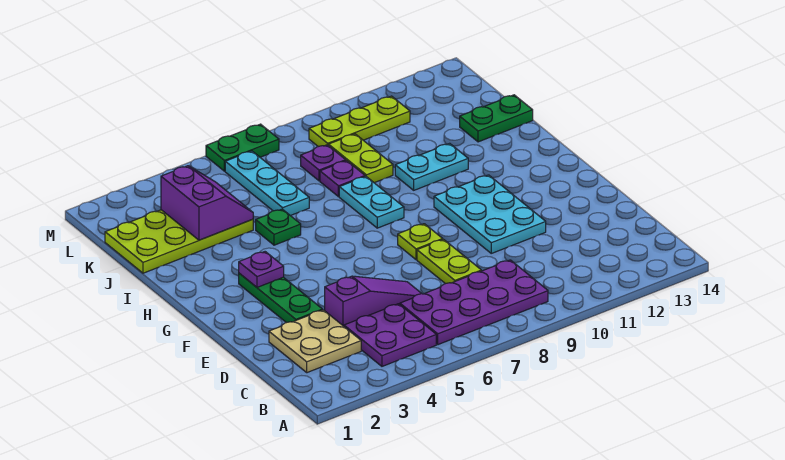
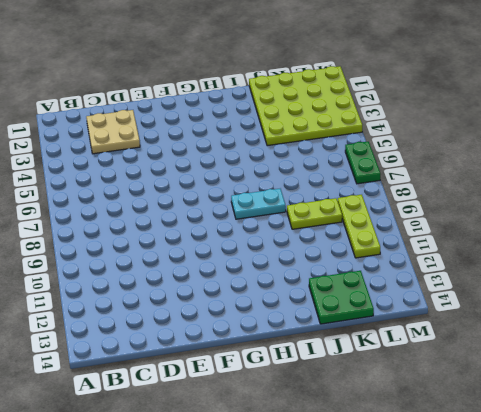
lime plate J1:M4 level 1 -> lime plate J1:K4 level 1
green plate J13:K14 level 1 -> green plate J13:J14 level 1
none -> purple plate B4:C5 level 1
none -> purple plate B6:C9 level 1
none -> purple slope D4:D6 level 1 top 4

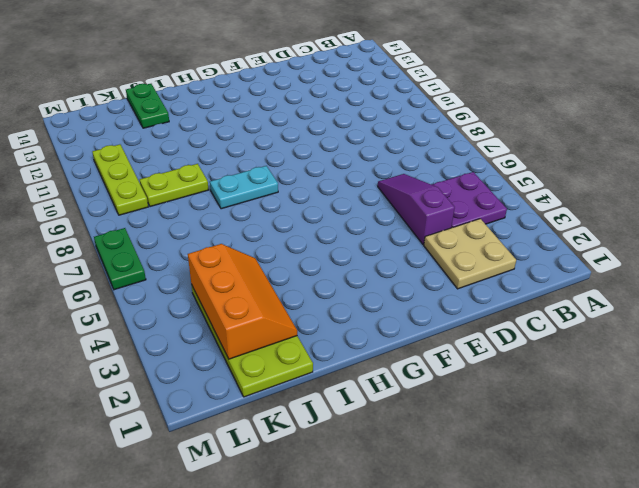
orange slope J2:K4 level 2 top K -> purple slope J3:K4 level 2 top 3
none -> purple plate B6:C9 level 1
none -> lime plate D8:E8 level 1
none -> green plate E3:G3 level 1

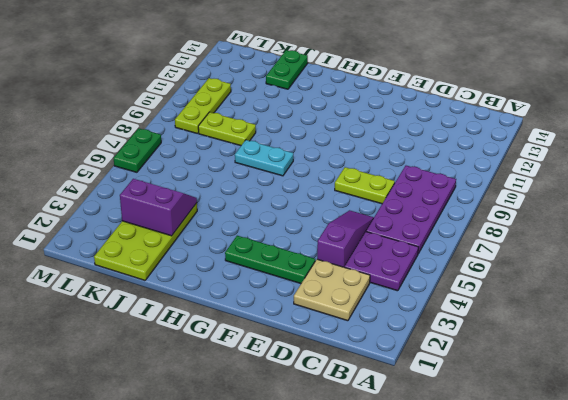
none -> cyan plate E10:G11 level 1
none -> lime plate F8 level 1
none -> green plate I5 level 1

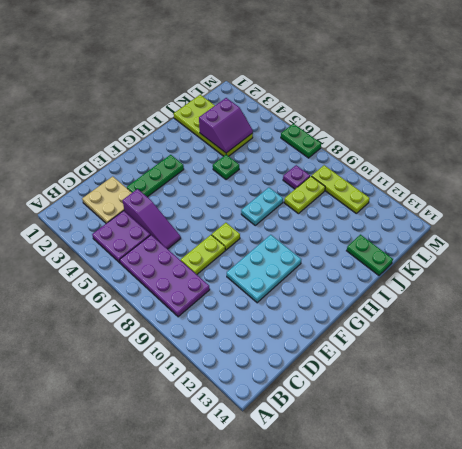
none -> cyan plate I10:I11 level 1
none -> cyan plate J6:L6 level 1
none -> purple plate J8 level 1

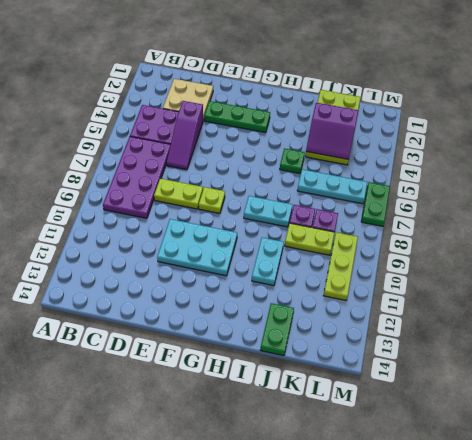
none -> purple plate G3 level 2

